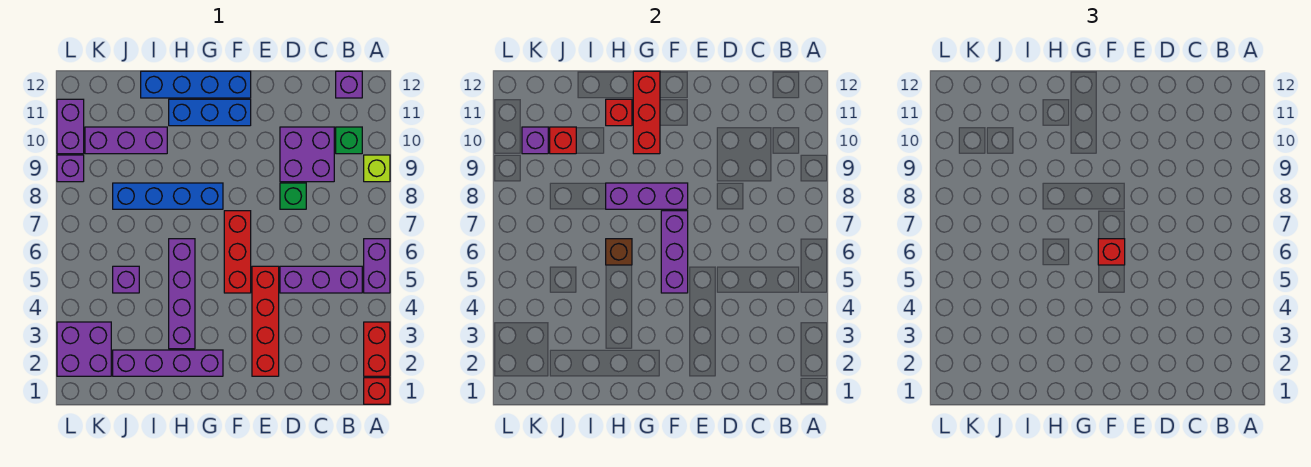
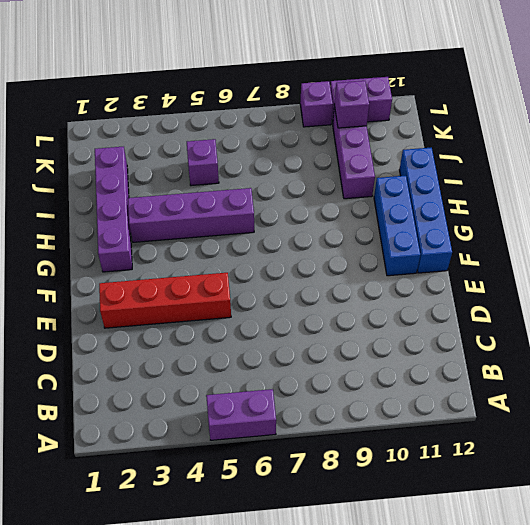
none -> red brick A1 level 1
none -> red brick A2:A3 level 1
none -> lime brick A9 level 1

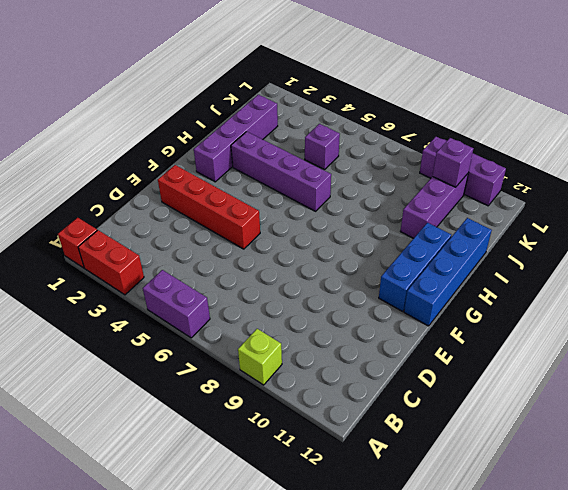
none -> purple brick B5:D5 level 1
none -> green brick B10 level 1
none -> purple brick B12 level 1

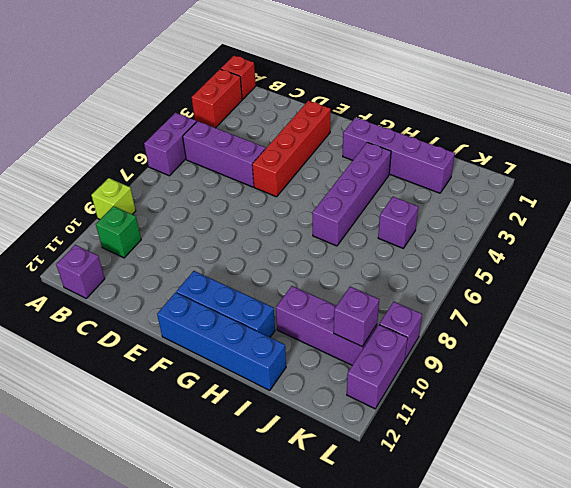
none -> purple brick C9:D10 level 1
none -> green brick D8 level 1
none -> red brick F5:F7 level 1

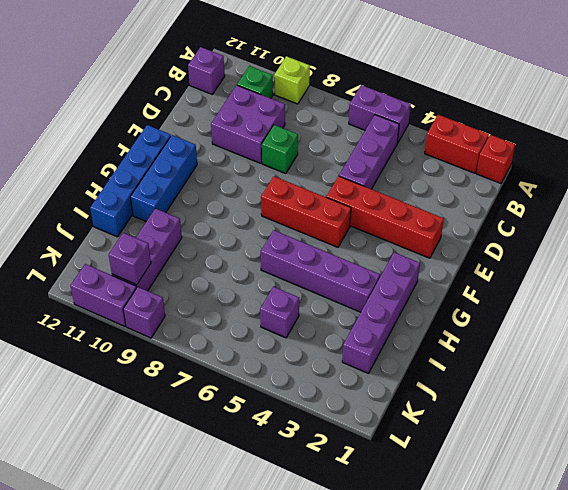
none -> blue brick G8:J8 level 1
none -> purple brick K2:L3 level 1
none -> purple brick F5:F7 level 2

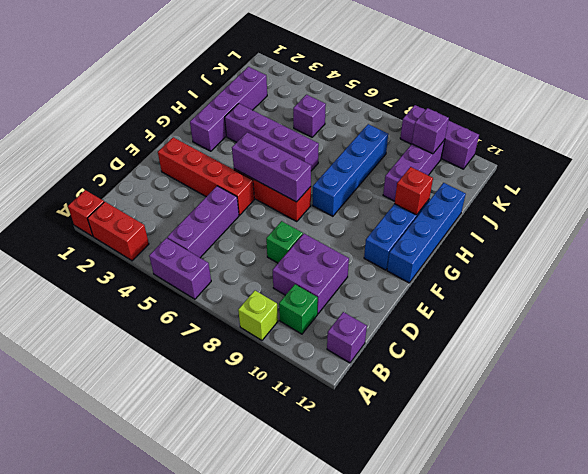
none -> purple brick K2:L3 level 1
none -> purple brick F8:H8 level 2
none -> red brick G10:G12 level 2

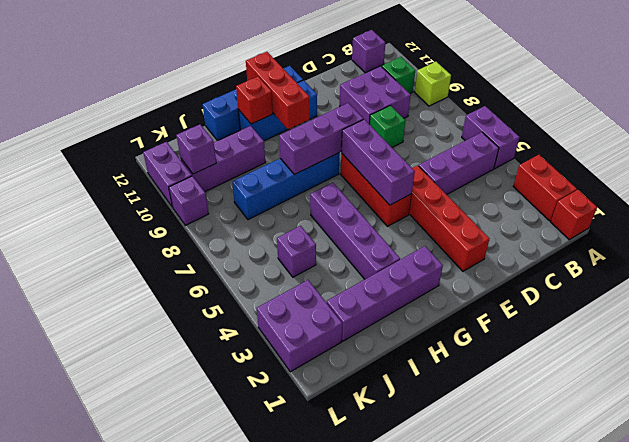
none -> brown brick H6 level 2
none -> red brick J10 level 2
none -> red brick F6 level 3

